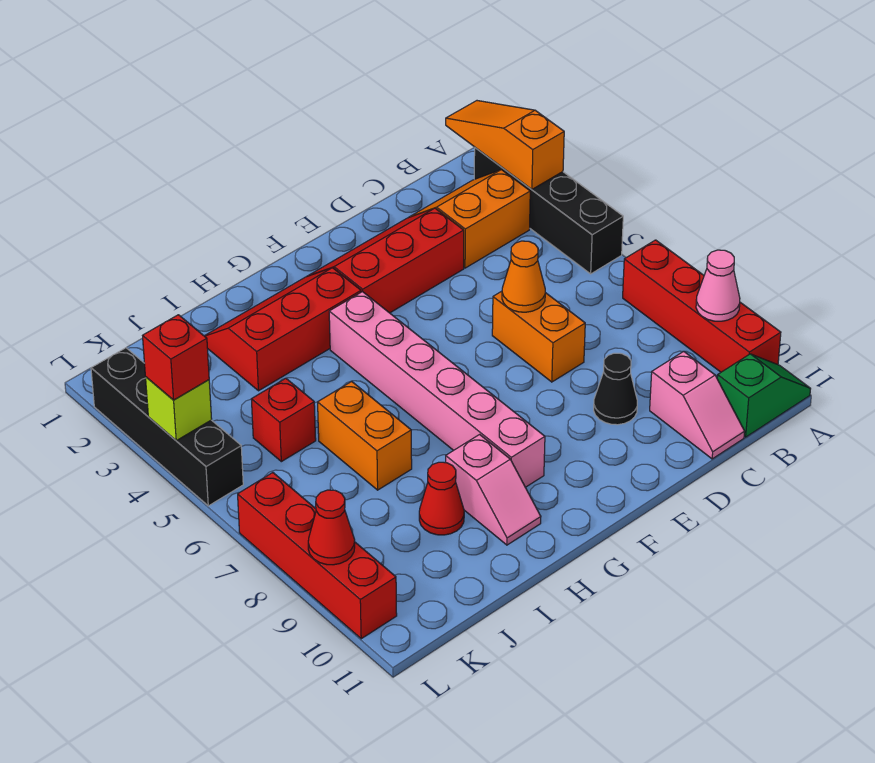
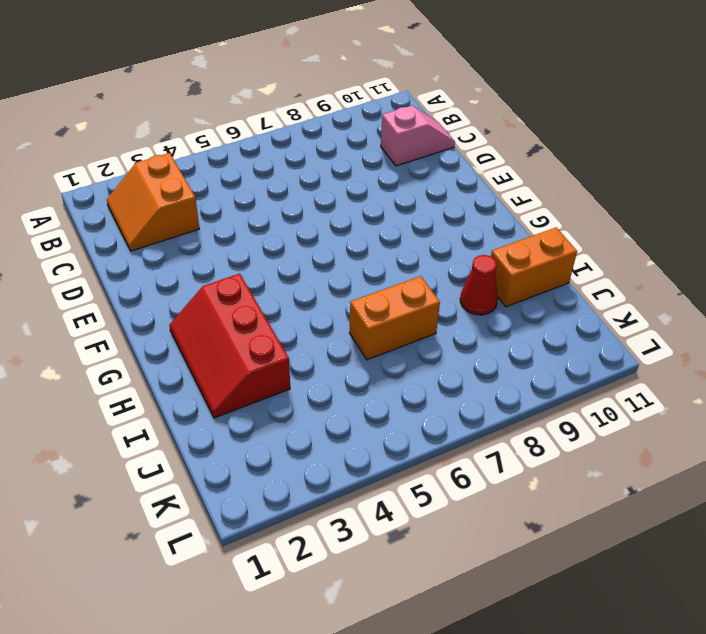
orange brick I10:I11 level 1 -> orange brick D6:D7 level 1
none -> black brick A2:A5 level 1
none -> red brick A7:A10 level 1
none -> green slope A11:B11 level 1 top B

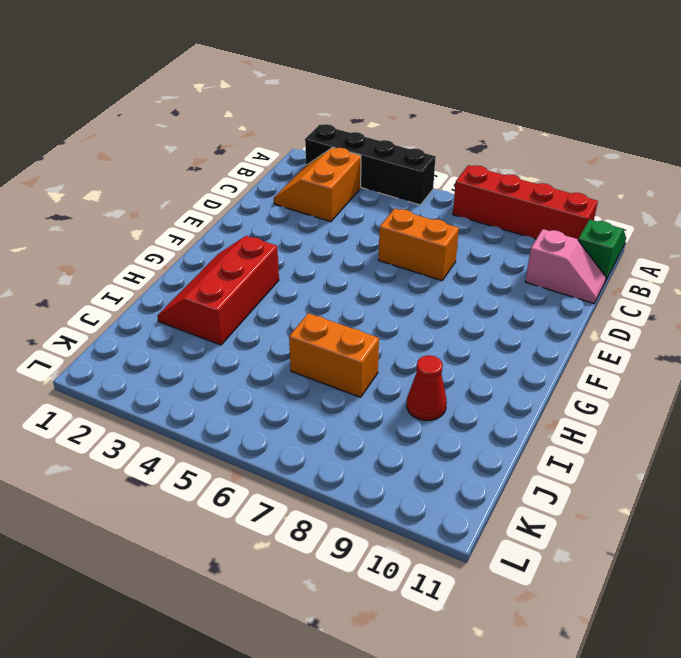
none -> red slope D2:F3 level 1 top 3
none -> black cone D9 level 1
none -> pink brick G4:G9 level 1

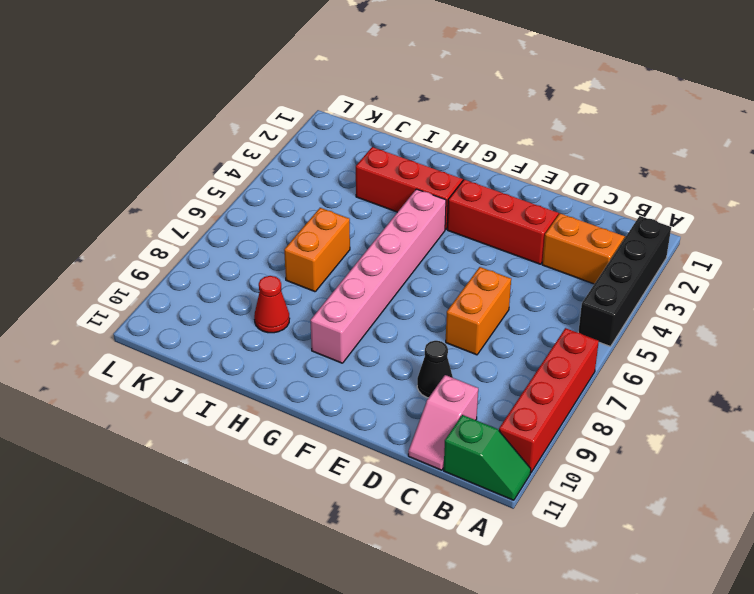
none -> pink slope H9:H10 level 1 top 9
none -> red brick J5 level 1
none -> black brick L2:L5 level 1

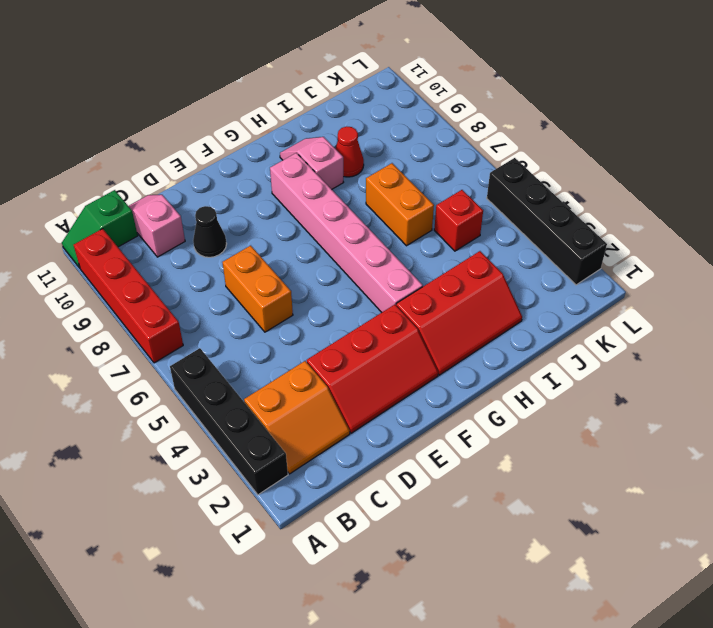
none -> red brick L7:L10 level 1
none -> orange slope A1:A3 level 2 top 3
none -> pink cone A9 level 2

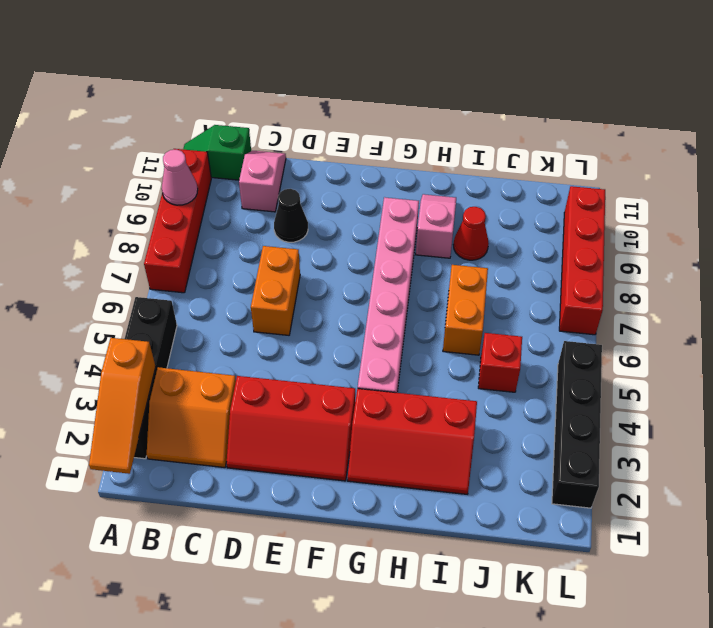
none -> orange cone D6 level 2
none -> lime brick L4 level 2
none -> red cone L9 level 2

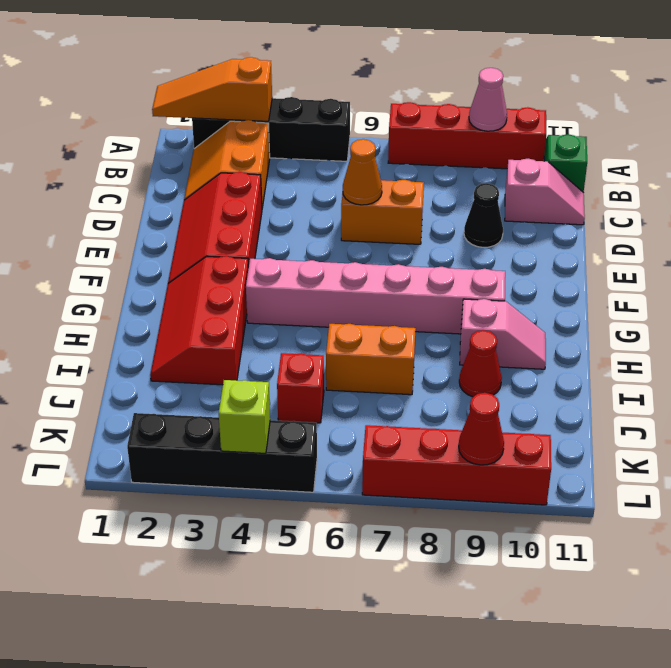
none -> red brick L4 level 3

